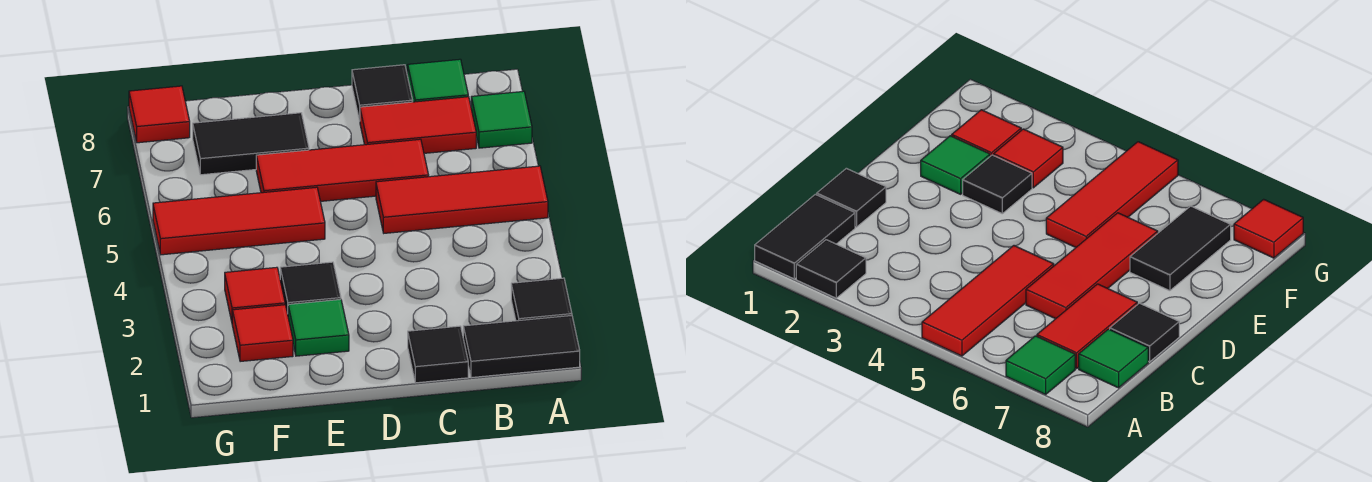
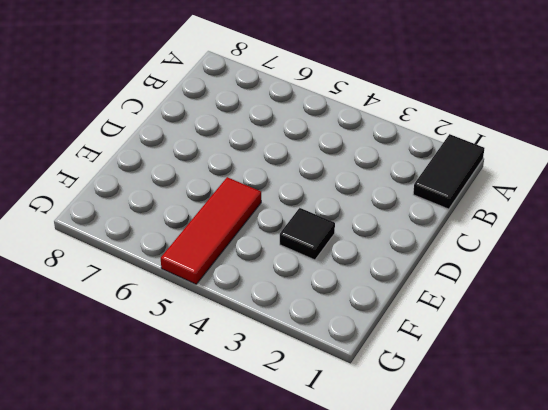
none -> black tile A2 level 1
none -> red tile A5:C5 level 1
none -> green tile A7 level 1

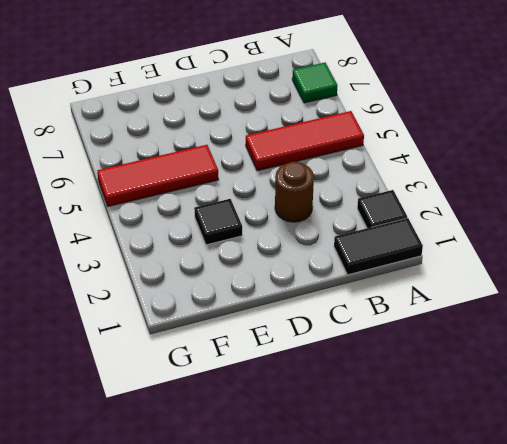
brown round brick C3 level 1 -> none
none -> red tile B7:C7 level 1
none -> green tile B8 level 1
none -> black tile C1 level 1

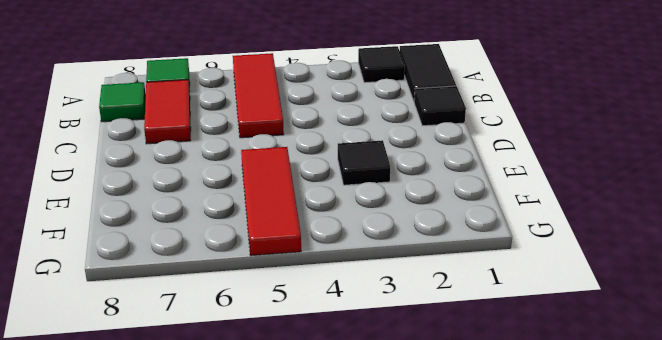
none -> red tile C6:E6 level 1
none -> black tile C8 level 1
none -> green tile E2 level 1

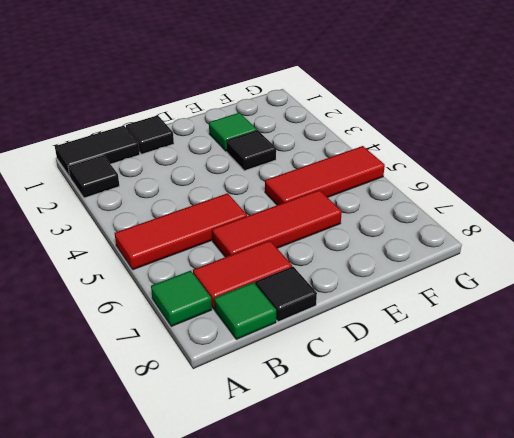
none -> black tile E7:F7 level 1
none -> red tile F2 level 1
none -> red tile F3 level 1

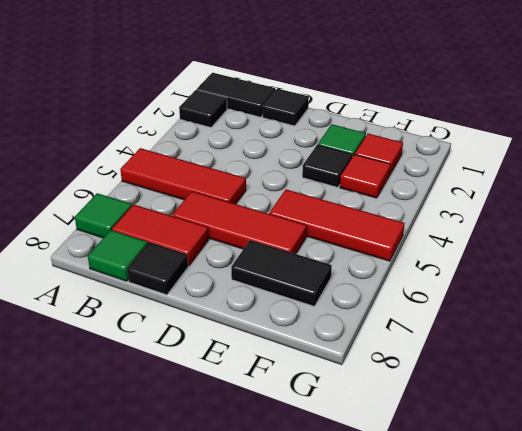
none -> red tile G8 level 1

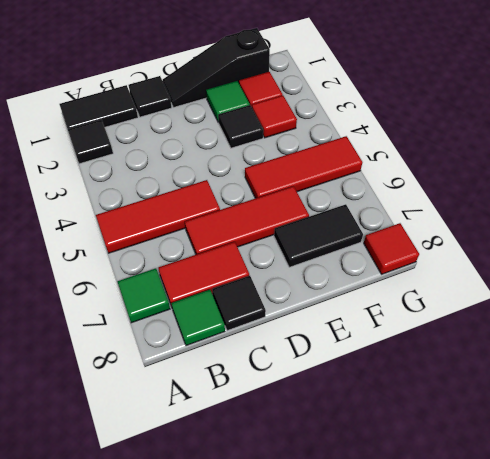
black slope D1:F1 level 1 top F -> none

